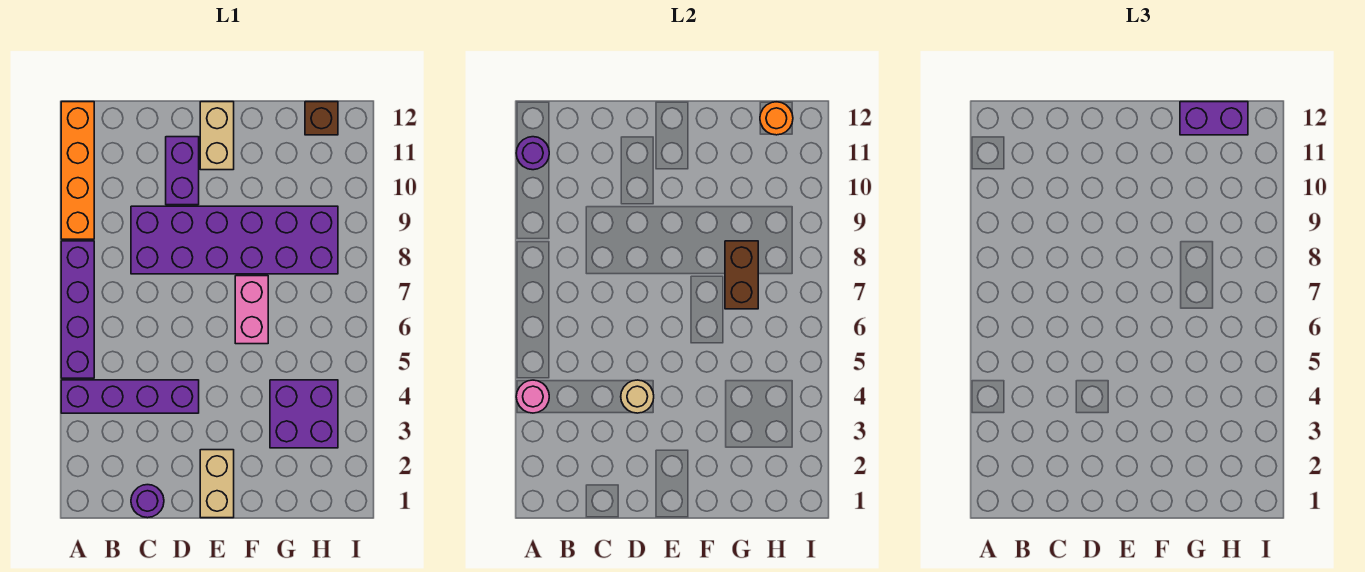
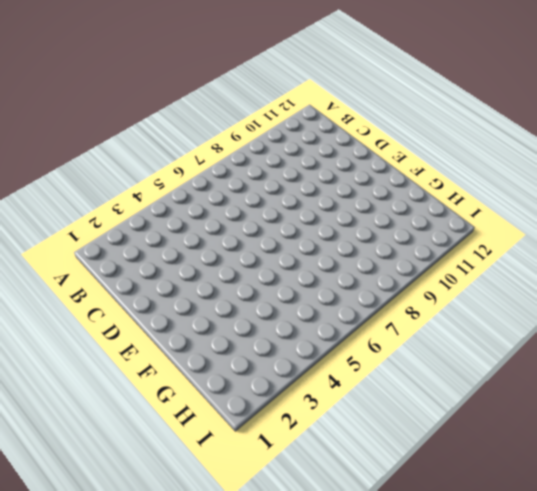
none -> purple brick A4:D4 level 1
none -> purple brick A5:A8 level 1
none -> orange brick A9:A12 level 1

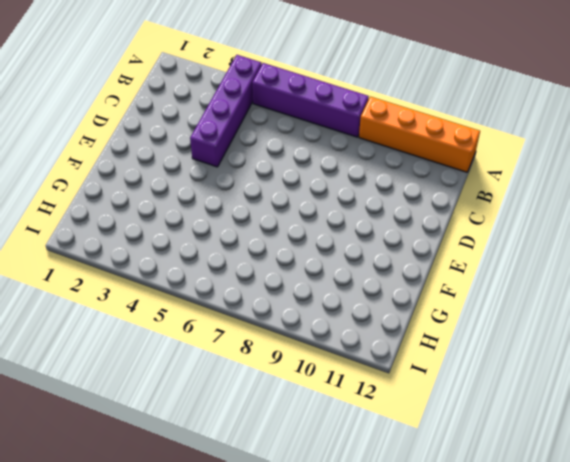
none -> purple round brick C1 level 1
none -> purple brick C8:H9 level 1
none -> purple brick D10:D11 level 1

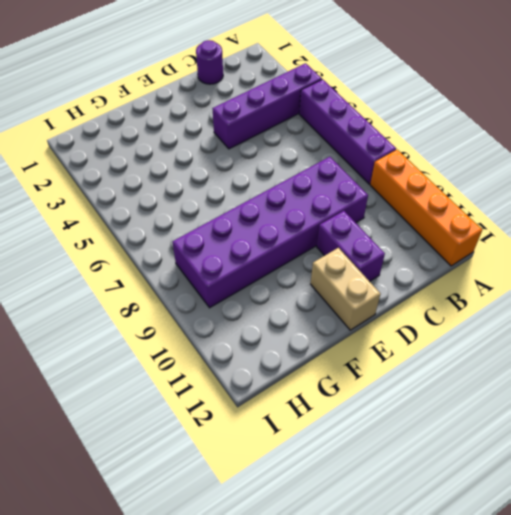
none -> tan brick E1:E2 level 1
none -> pink brick F6:F7 level 1
none -> purple brick G3:H4 level 1

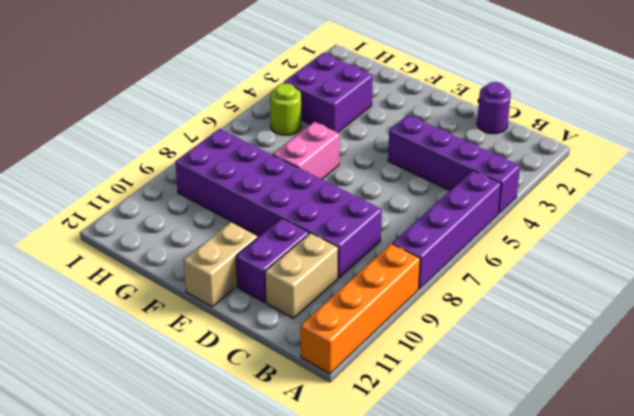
tan brick C10:C11 level 1 -> tan brick E1:E2 level 1
lime round brick H5 level 1 -> none
none -> brown brick H12 level 1
none -> pink round brick A4 level 2
none -> purple round brick A11 level 2

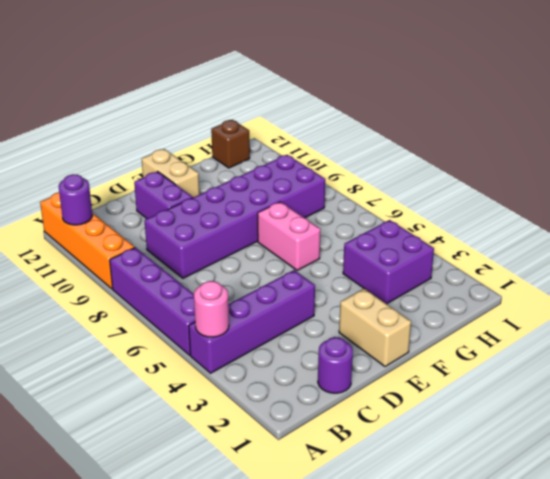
none -> tan round brick D4 level 2
none -> brown brick G7:G8 level 2
none -> orange round brick H12 level 2

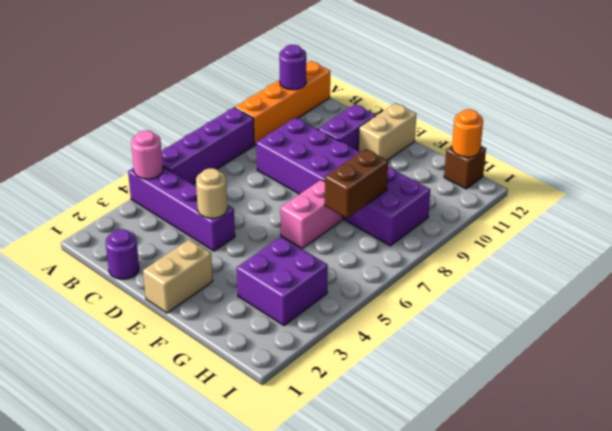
none -> purple brick G12:H12 level 3

